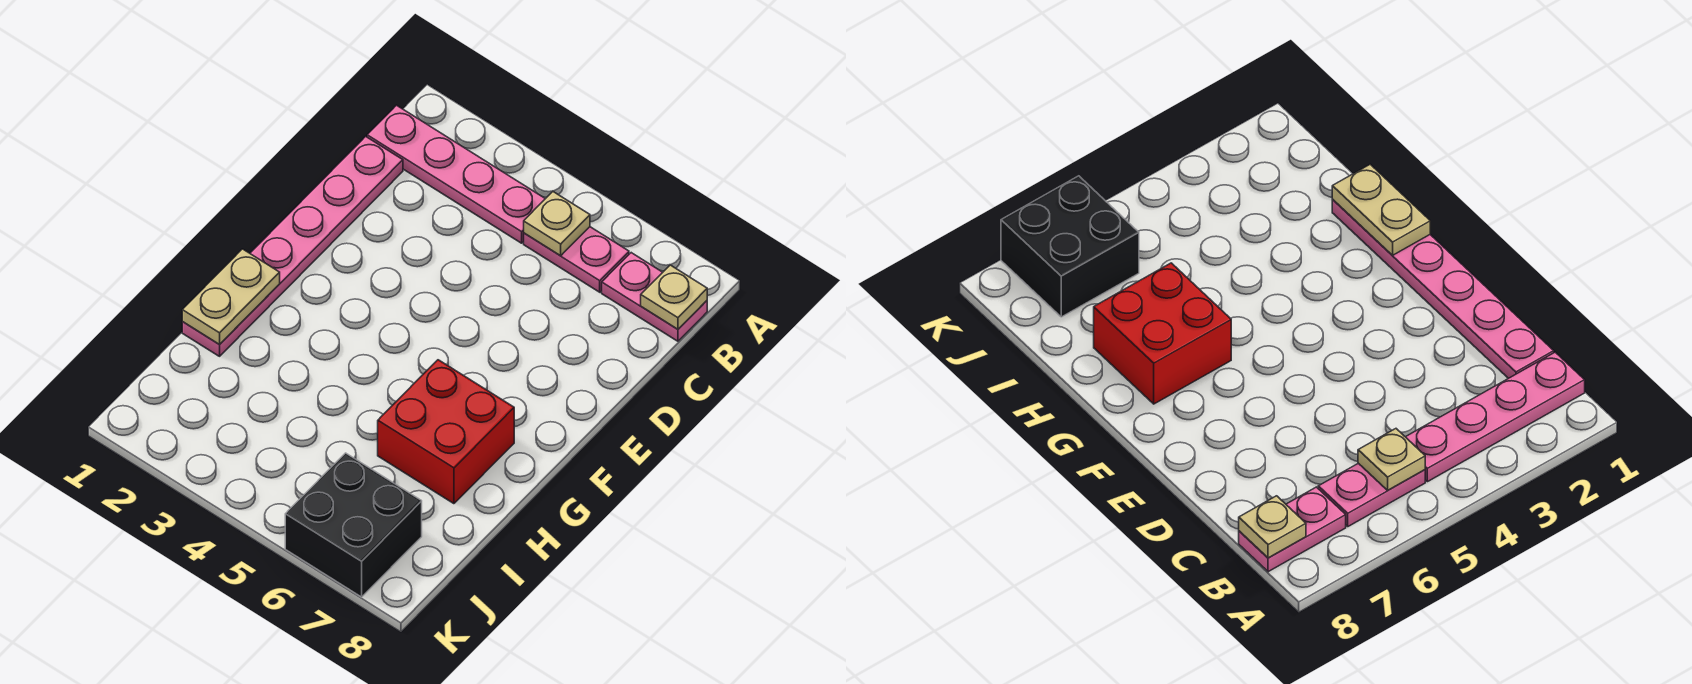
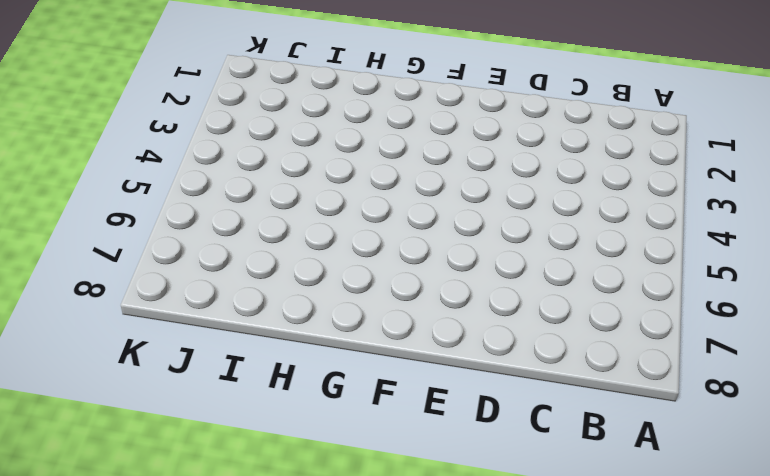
none -> pink plate B1:B4 level 1
none -> pink plate B5:B6 level 1

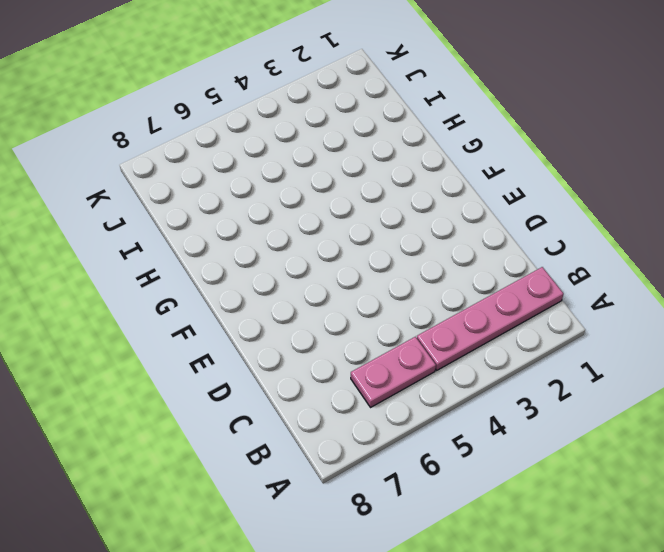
none -> pink plate B7:B8 level 1
none -> pink plate C1:H1 level 1

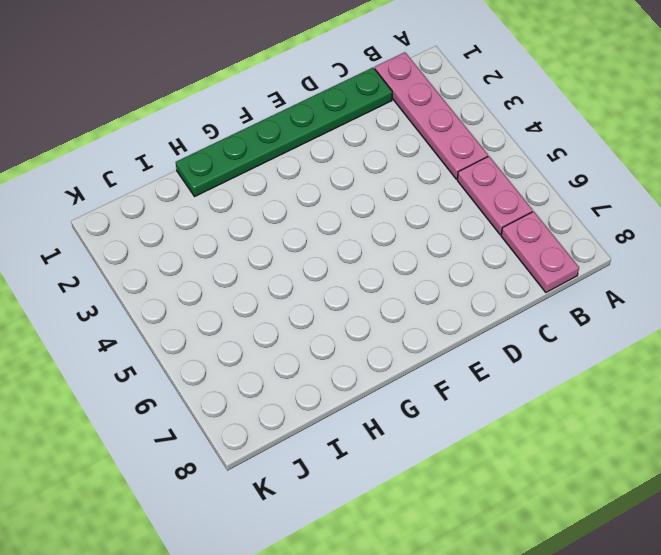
green plate C1:H1 level 1 -> pink plate C1:H1 level 1
none -> red brick G6:H7 level 1
none -> black brick J6:K7 level 1

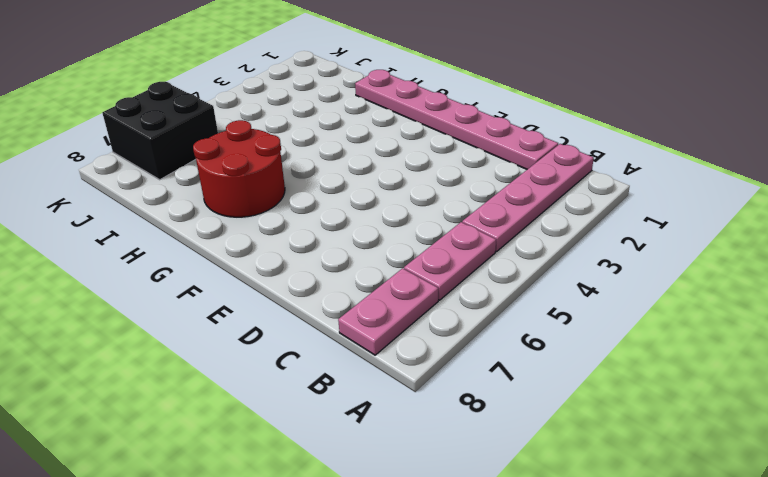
red round brick G6:H7 level 1 -> red brick G6:H7 level 1
none -> tan plate B5 level 2
none -> tan plate B8 level 2

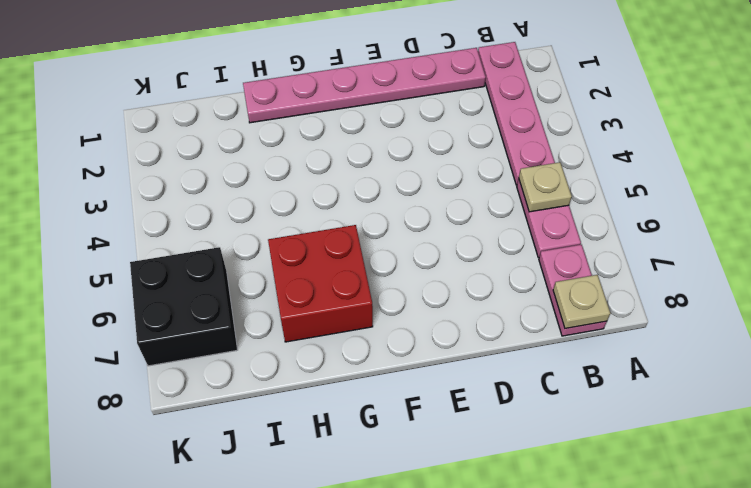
none -> tan plate G1:H1 level 2

